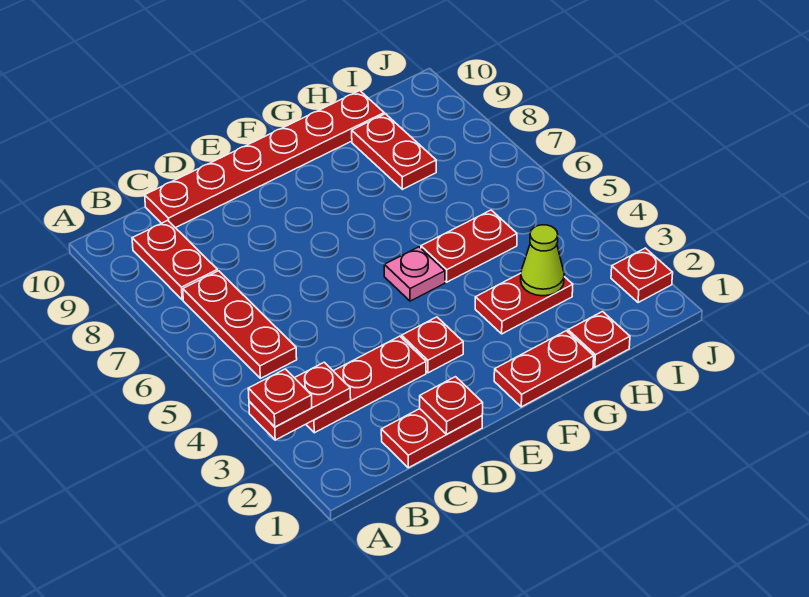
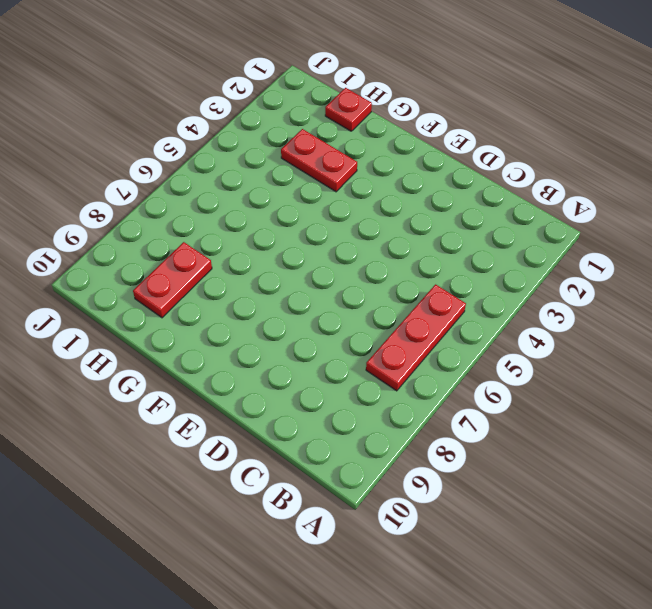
none -> red plate B3:D3 level 1
none -> red plate B8:B9 level 1
none -> red plate C1:D1 level 1

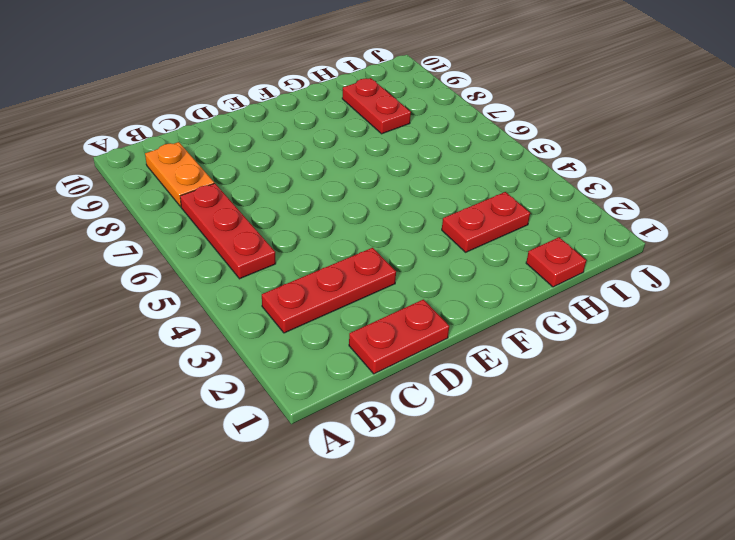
orange plate B8:B9 level 1 -> red plate B8:B9 level 1
none -> red plate C10:H10 level 1
none -> red plate E3 level 1
none -> red plate F1:G1 level 1

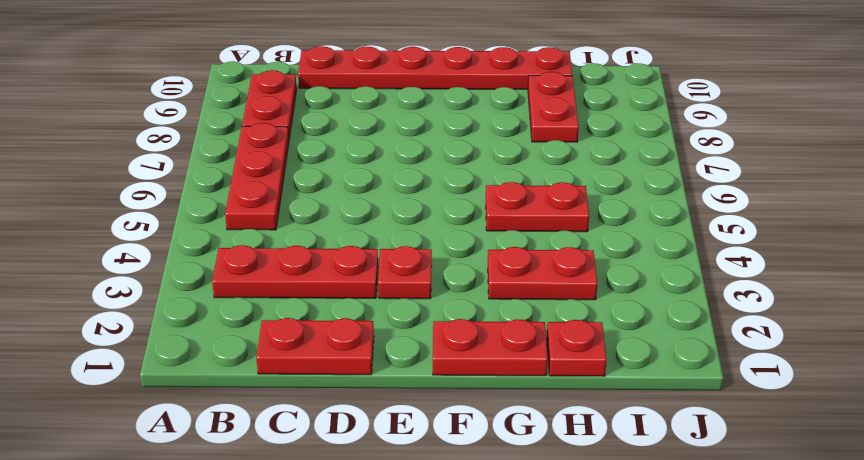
none -> pink plate F5 level 1
none -> red plate J2 level 1
none -> red plate A3:B3 level 2

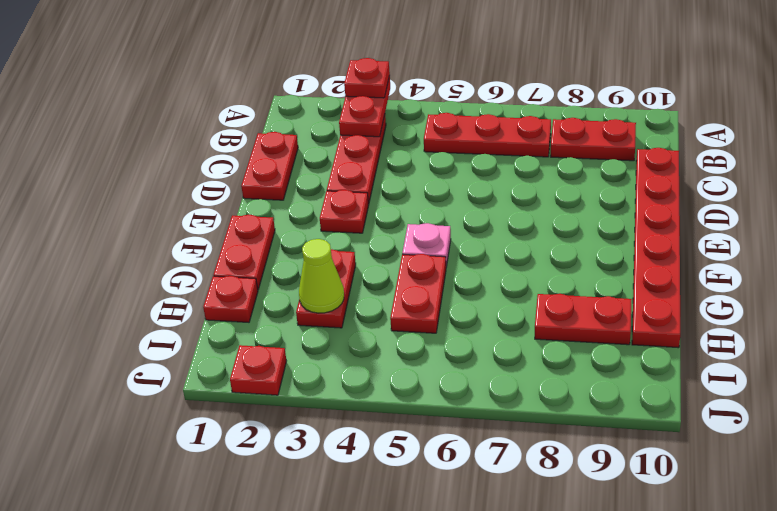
none -> red plate D1 level 2

